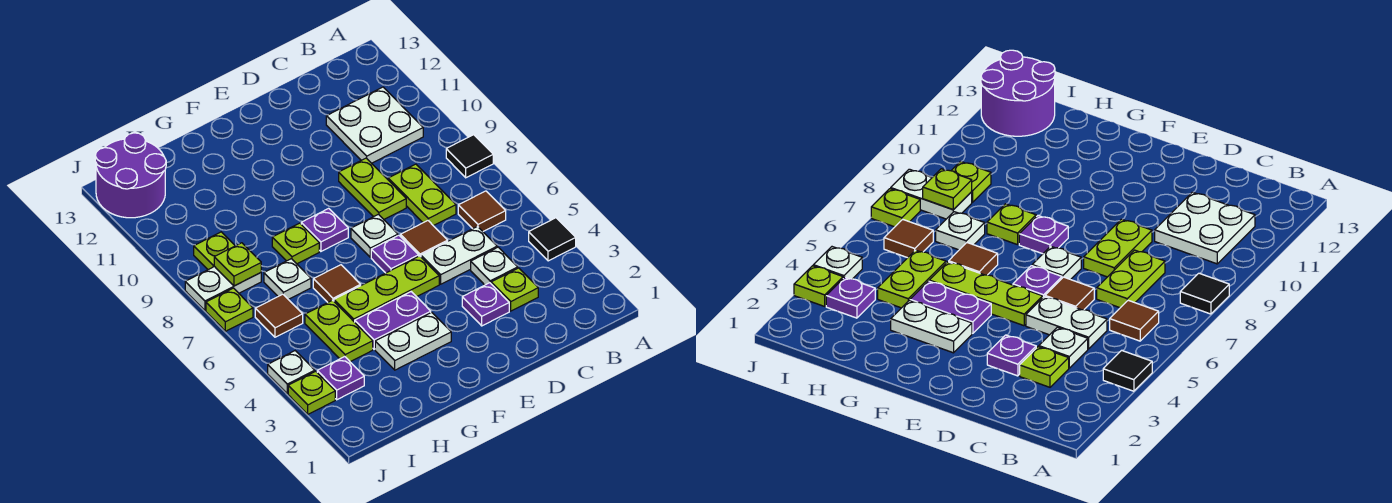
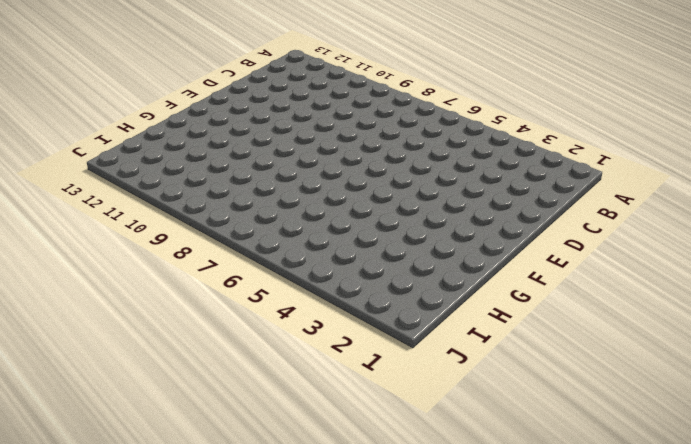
none -> black tile A4 level 1
none -> black tile A8 level 1
none -> brown tile B6 level 1
none -> white plate B10:C11 level 1

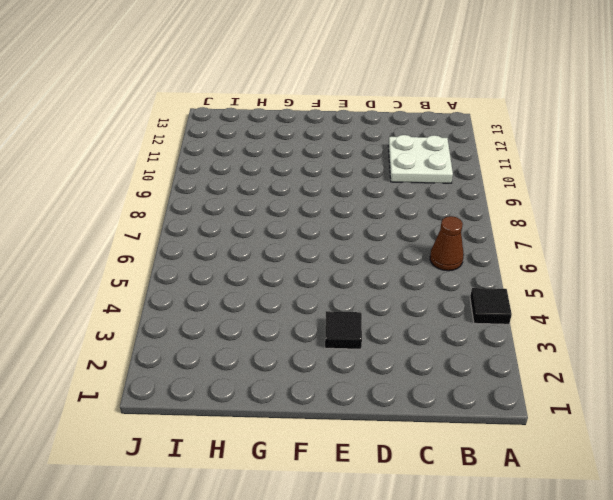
brown cone B6 level 1 -> brown tile B6 level 1
black tile E3 level 1 -> black tile A8 level 1
none -> lime plate C3 level 1
none -> white plate C4 level 1
none -> white plate C5:D5 level 1
none -> lime plate C7:C8 level 1

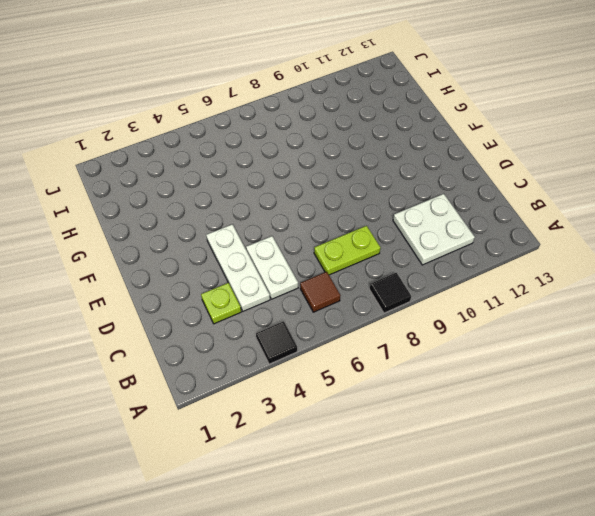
white plate C4:E4 level 1 -> white plate C4 level 1
none -> purple plate D3 level 1
none -> brown tile D6 level 1
none -> lime plate D8:D9 level 1
none -> lime plate E5:G5 level 1

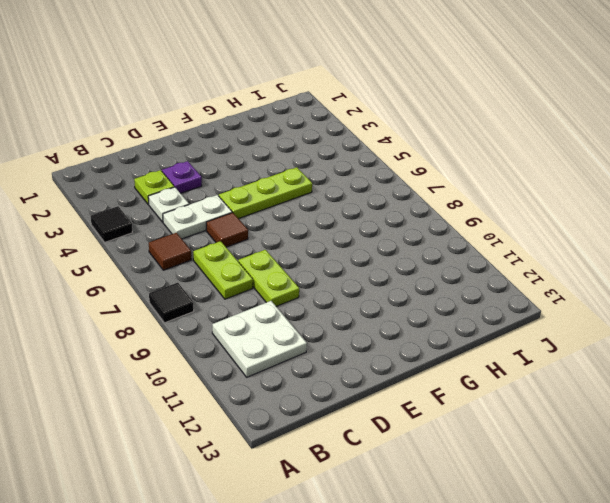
none -> purple plate E6 level 1
none -> white plate E7 level 1
none -> white plate F3:G3 level 1
none -> purple plate F4:G4 level 1

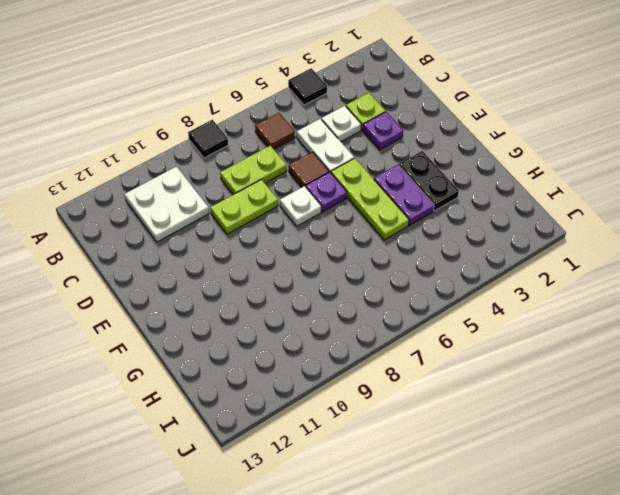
black plate F3:G3 level 1 -> white plate F3:G3 level 1
none -> purple plate F8 level 1
none -> brown tile G6 level 1
none -> lime plate G8 level 1
none -> lime plate H4:H5 level 1

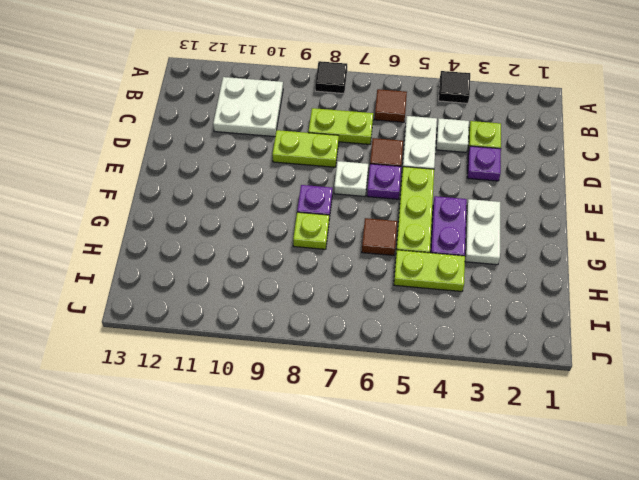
none -> white plate H7 level 1
none -> purple plate I3 level 1
none -> brown tile I6 level 1
none -> white plate I8:J8 level 1

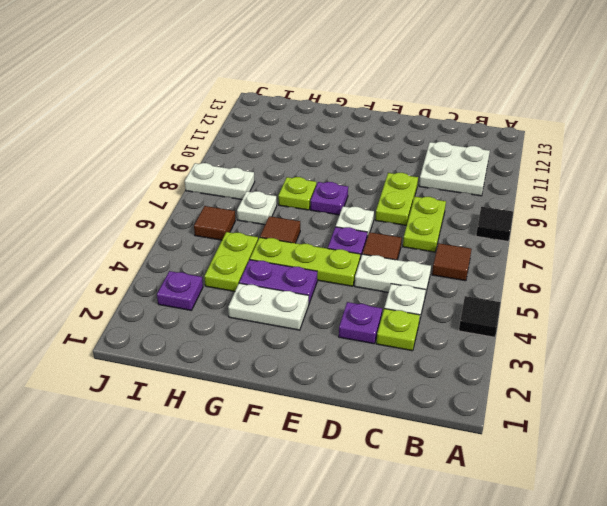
none -> lime plate I9 level 1
none -> purple round brick I12:J13 level 1
none -> lime plate J3 level 1
none -> white plate J4 level 1

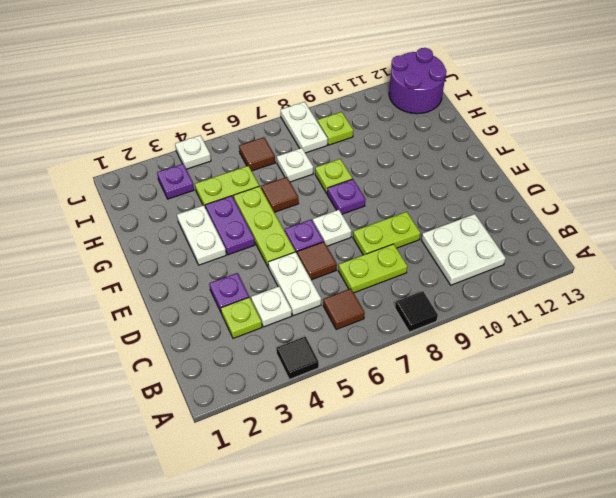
none -> lime plate J3 level 1
none -> lime plate J7 level 1
none -> lime plate I8 level 2

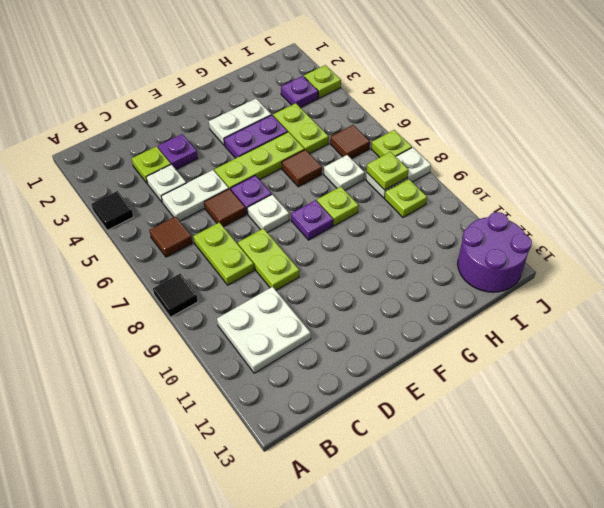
none -> white plate J4 level 1

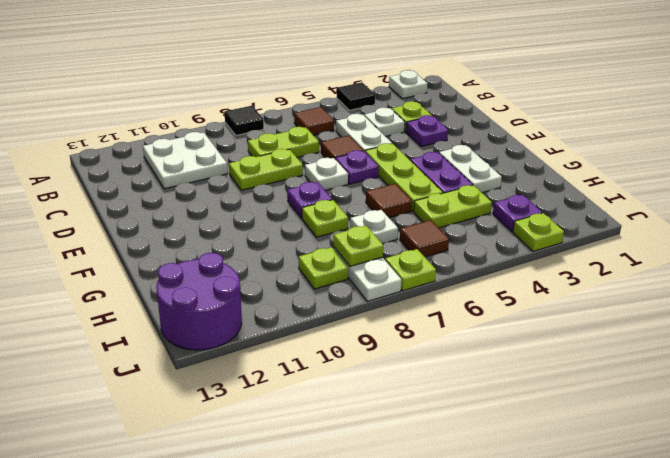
white plate A2 level 1 -> white plate J4 level 1

